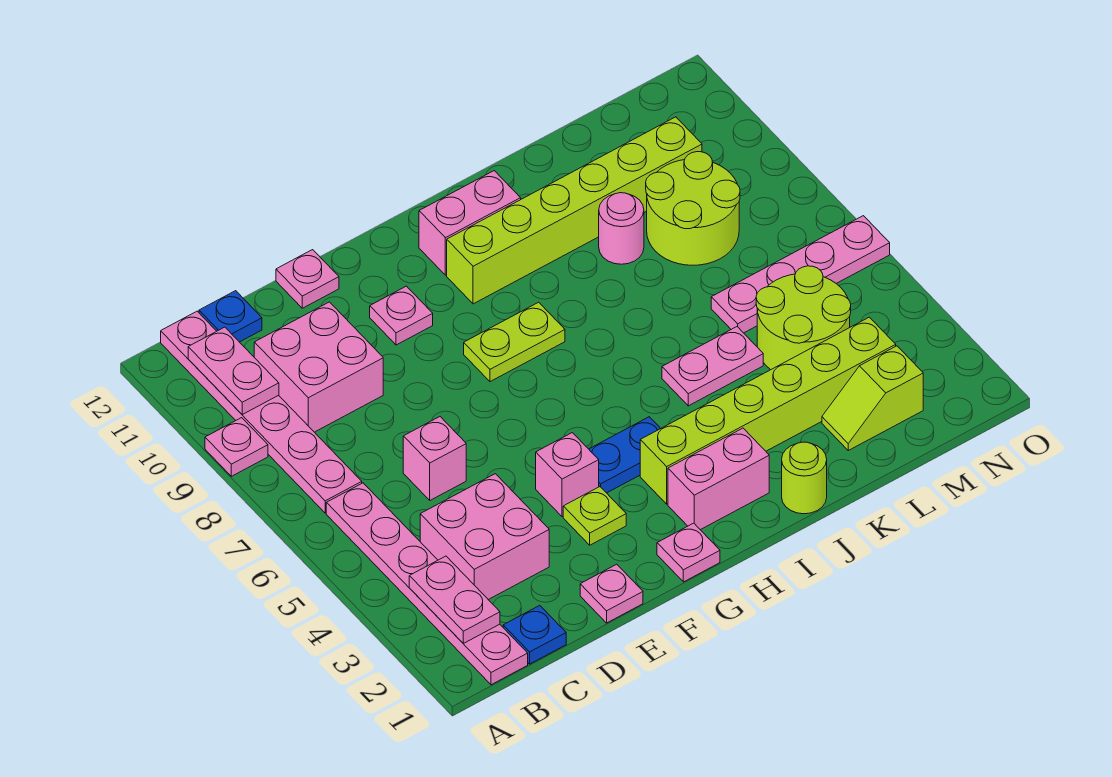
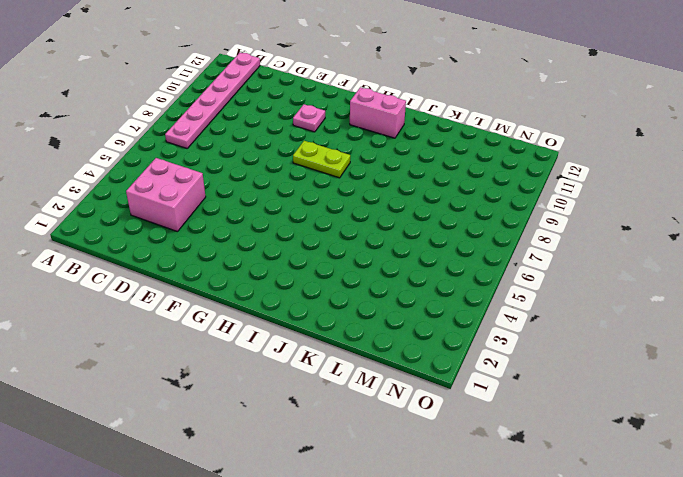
none -> pink plate A9 level 1
none -> pink plate B1:B6 level 1
none -> blue plate C1 level 1

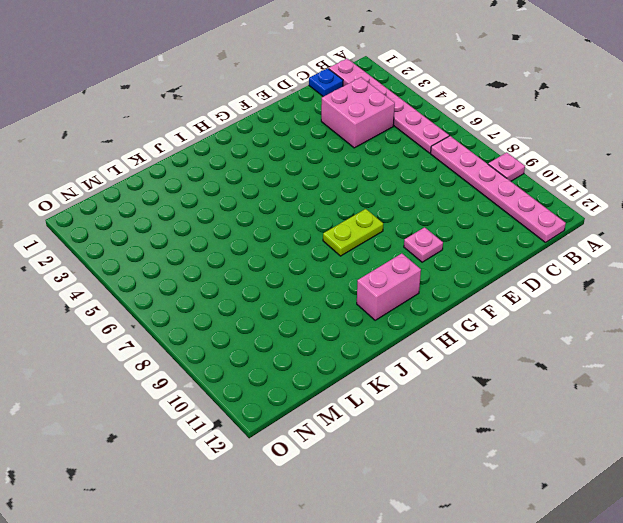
none -> pink brick C9:D10 level 1
none -> blue plate C12 level 1
none -> pink brick D6 level 1

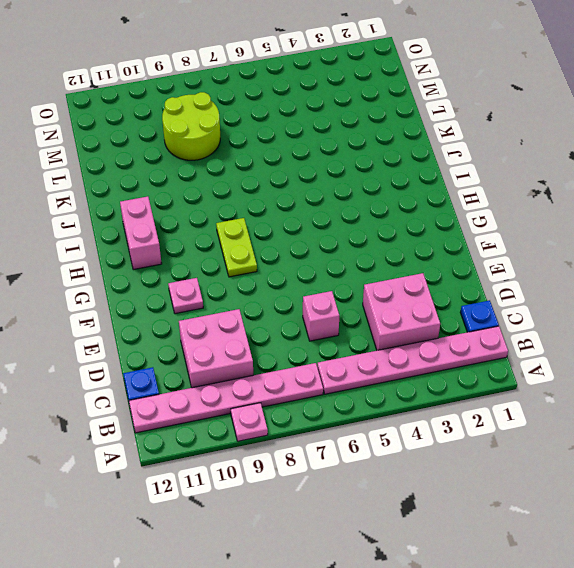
none -> pink plate E1 level 1
none -> pink plate E12 level 1
none -> lime plate F3 level 1

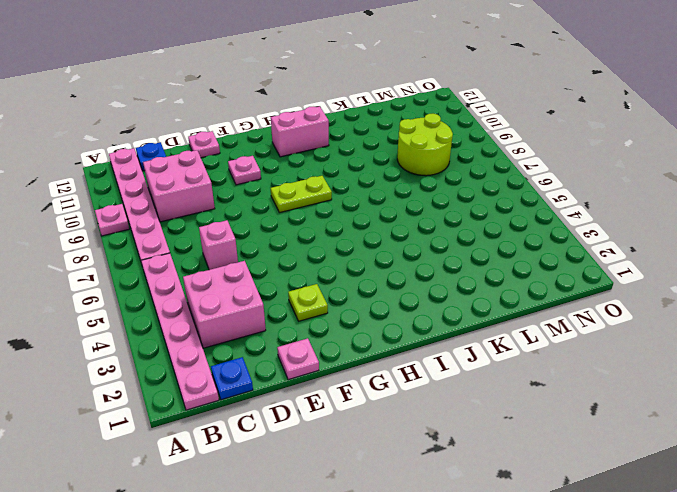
none -> pink brick F4 level 1
none -> pink plate G1 level 1
none -> blue plate G4:H4 level 1

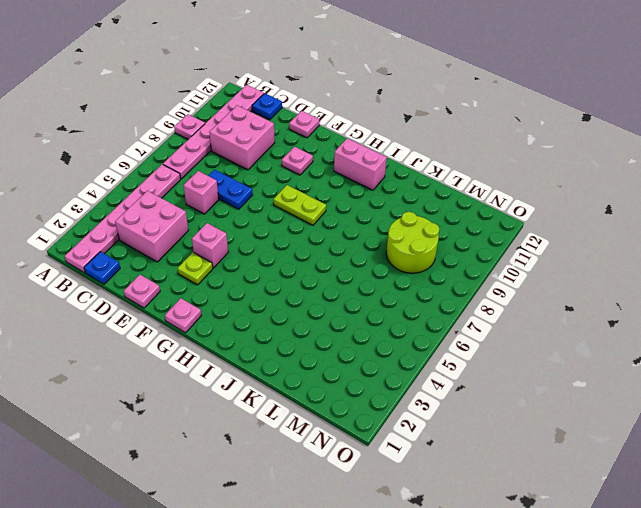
blue plate D7:E7 level 1 -> blue plate G4:H4 level 1
none -> pink brick H2:I2 level 1
none -> lime brick H3:M3 level 1
none -> lime brick H10:M10 level 1

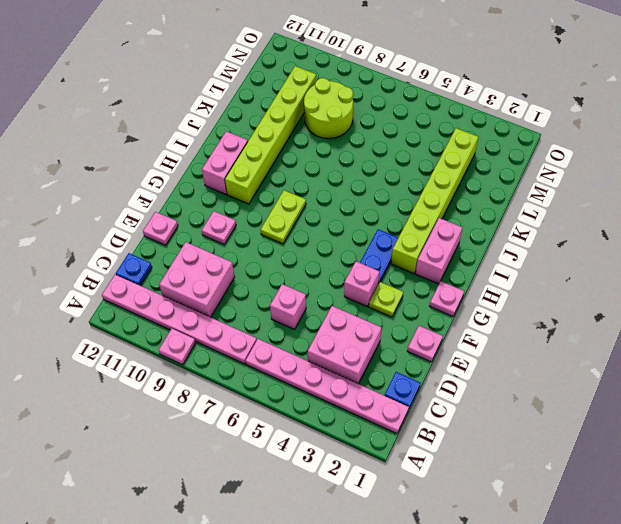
none -> lime round brick J1 level 1
none -> pink plate J5:K5 level 1
none -> pink round brick K9 level 1

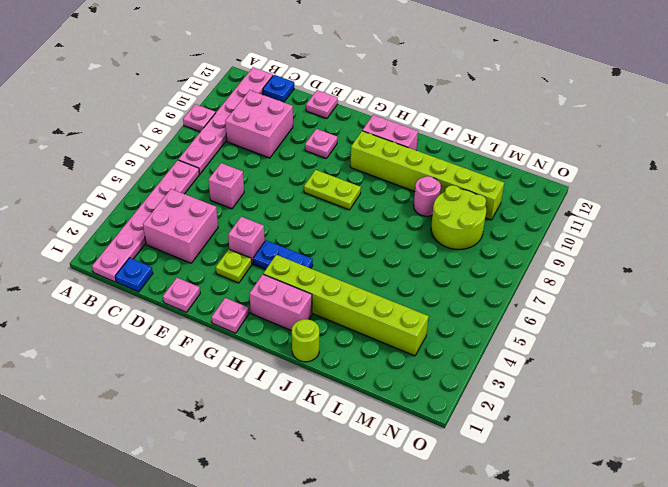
none -> pink plate J5:K5 level 1
none -> lime slope L2:M2 level 1 top M
none -> lime round brick L4:M5 level 1

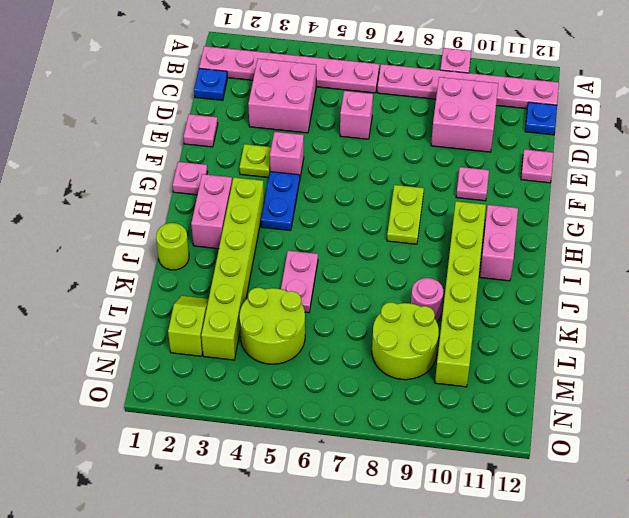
none -> pink plate L6:O6 level 1
none -> pink plate B2:B3 level 2
none -> pink plate B10:B11 level 2

